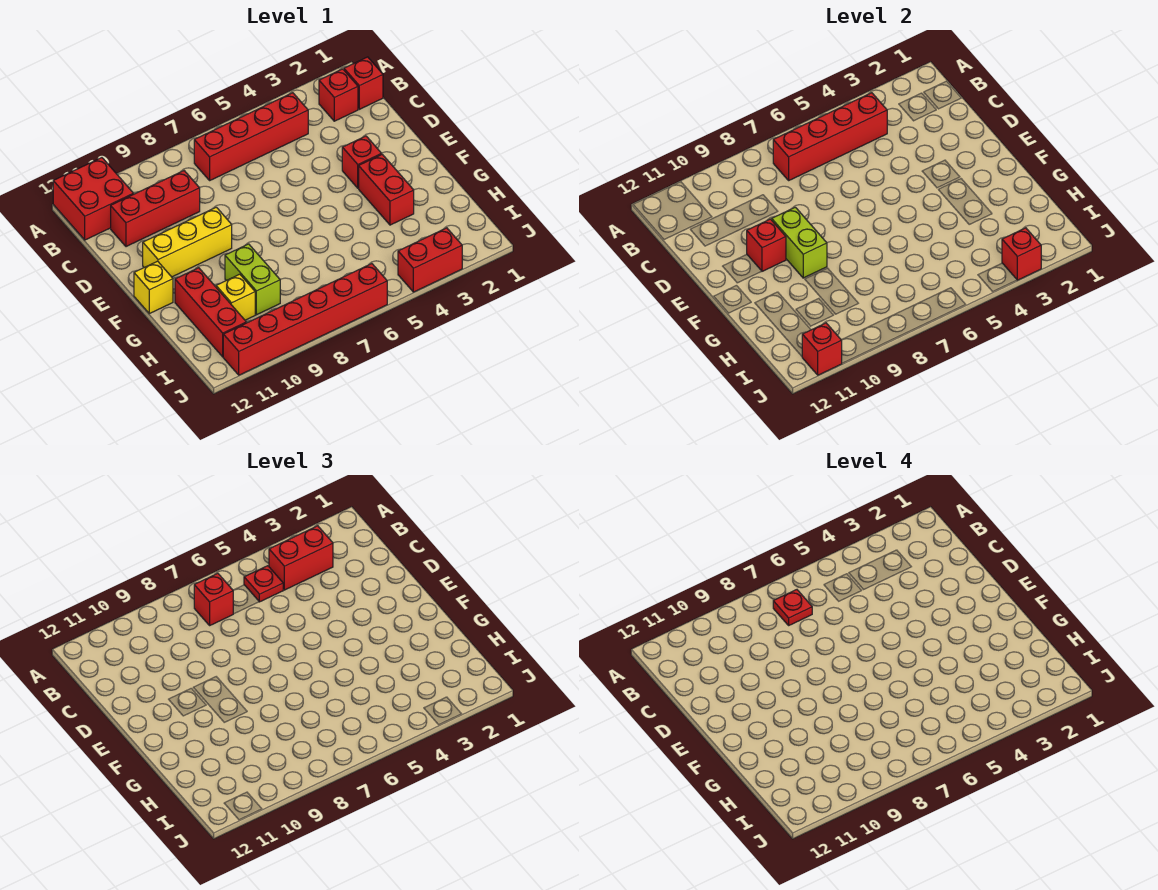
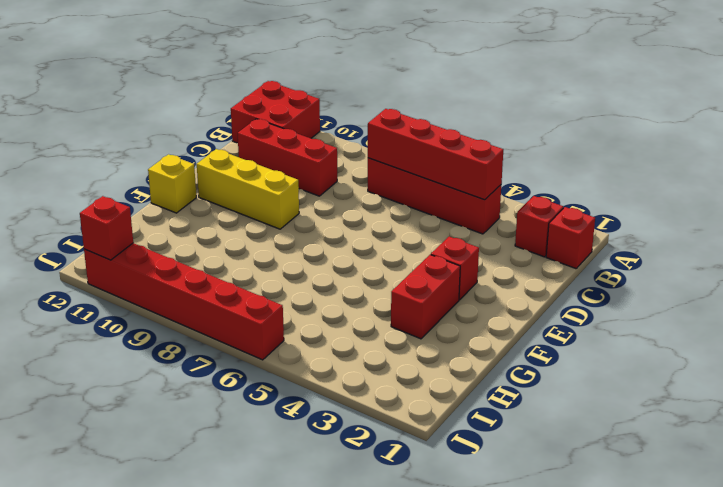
none -> lime brick G9:H9 level 1
none -> red brick G11:I11 level 1
none -> yellow brick H10 level 1

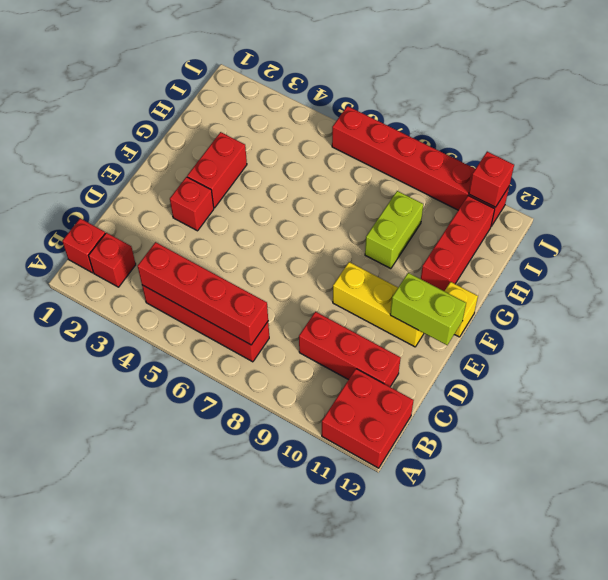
lime brick E11:E12 level 2 -> lime brick E9:F9 level 2
none -> yellow brick H10 level 1
none -> red brick J3:J4 level 1
none -> red brick E10 level 2

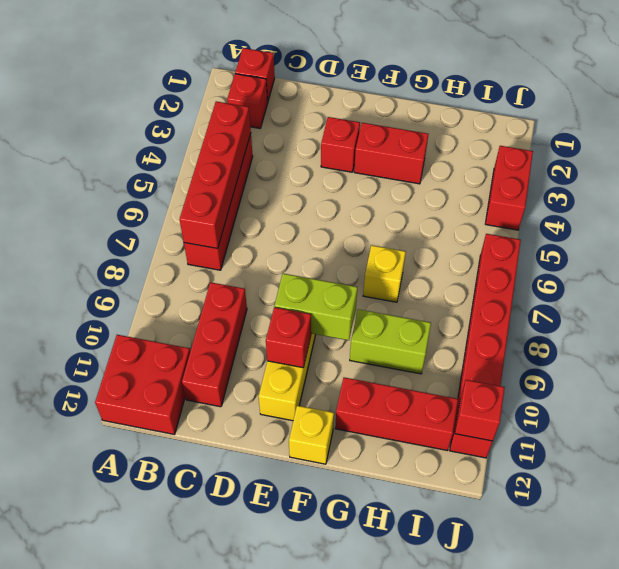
yellow brick G7 level 1 -> yellow brick H10 level 1
none -> red brick J3 level 2
none -> red brick B3:B4 level 3
none -> red plate B5 level 3

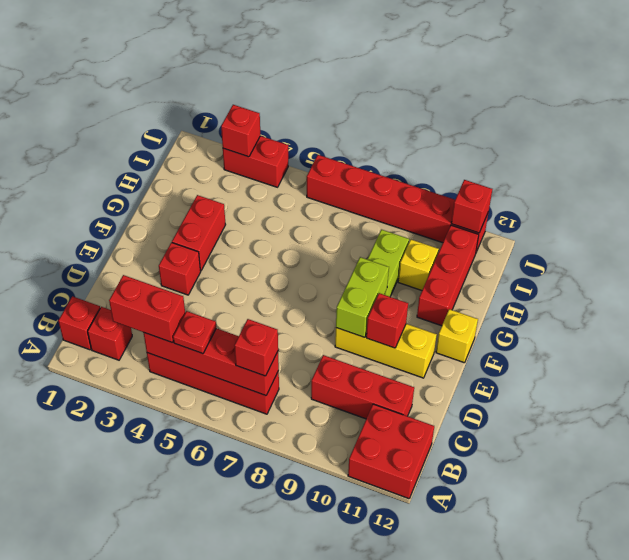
none -> red plate B7 level 4

